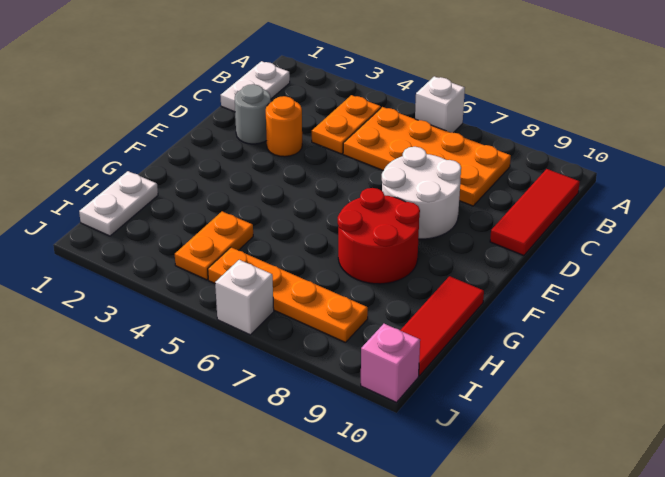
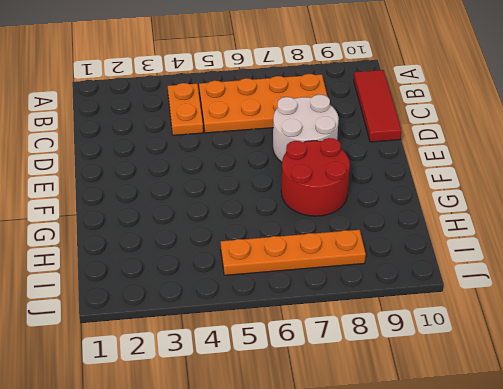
none -> white brick A6 level 1
none -> white plate B1:C1 level 1
none -> grey round brick D2 level 1

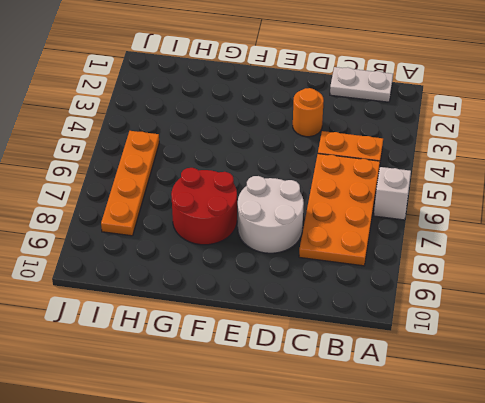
none -> red tile B10:D10 level 1
none -> grey round brick D2 level 1
none -> red tile G10:I10 level 1

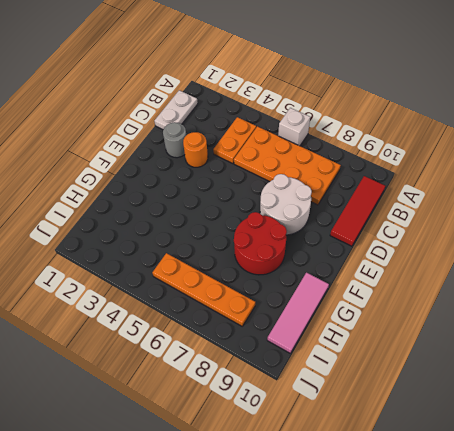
pink tile G10:I10 level 1 -> red tile G10:I10 level 1
none -> white plate H1:I1 level 1
none -> orange plate H4:I4 level 1
none -> white brick J6 level 1

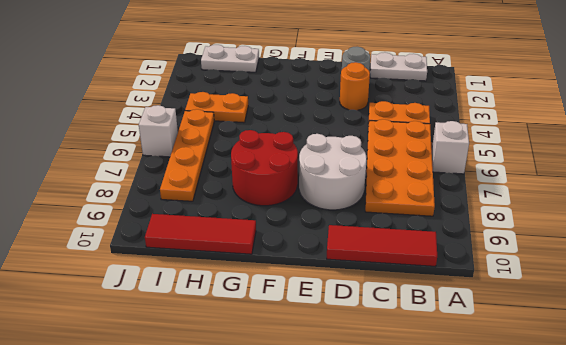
none -> pink brick J10 level 1

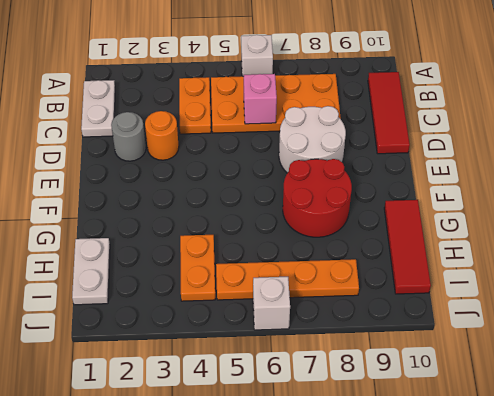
pink brick C6 level 2 -> pink brick J10 level 1

